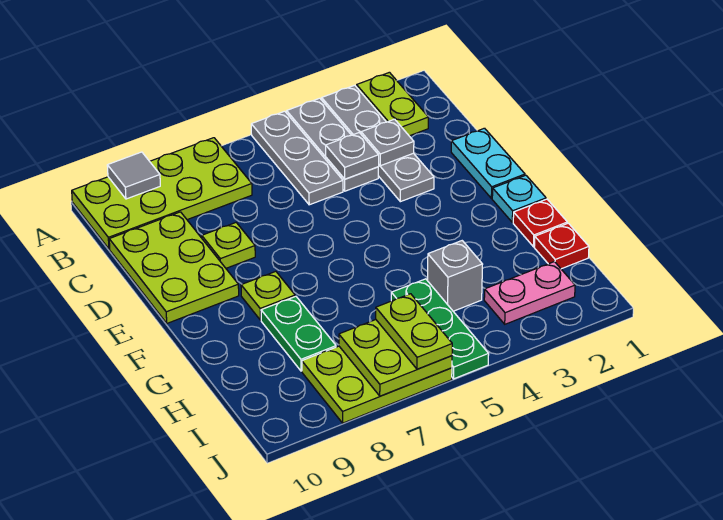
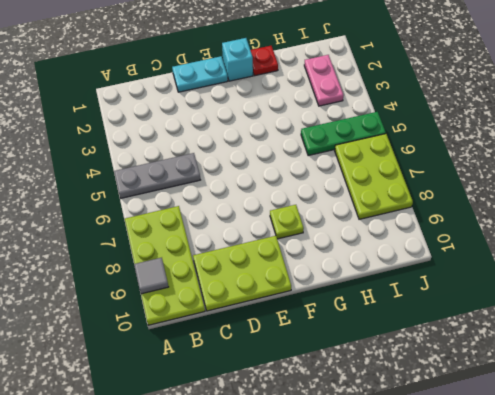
cyan brick F1 level 1 -> cyan plate F1 level 1
none -> lime plate A2:B2 level 1
none -> grey plate A3:D3 level 1
none -> grey plate A4:C4 level 1

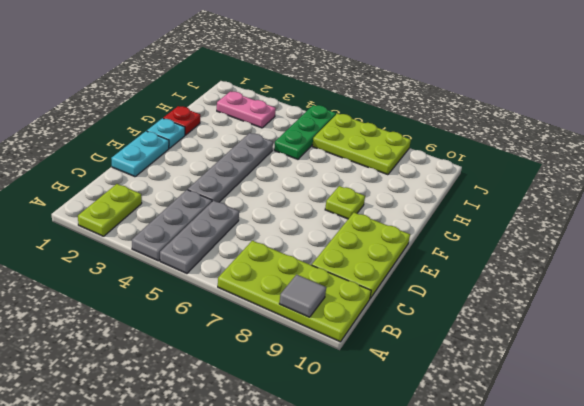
grey plate D4:G4 level 1 -> grey plate A3:D3 level 1
none -> lime plate D8 level 1
none -> green plate G8:H8 level 1
none -> red plate H1 level 1

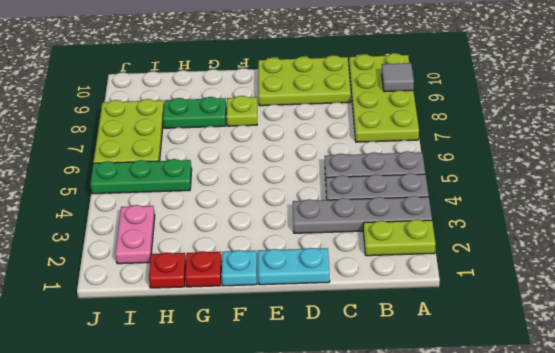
none -> lime plate D8 level 1
none -> grey brick H4 level 1
none -> grey plate C3 level 2

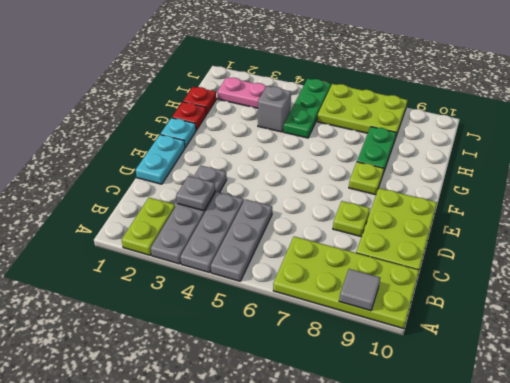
none -> grey plate C4 level 2
none -> lime plate I6:J7 level 2
none -> lime plate I6:J6 level 3

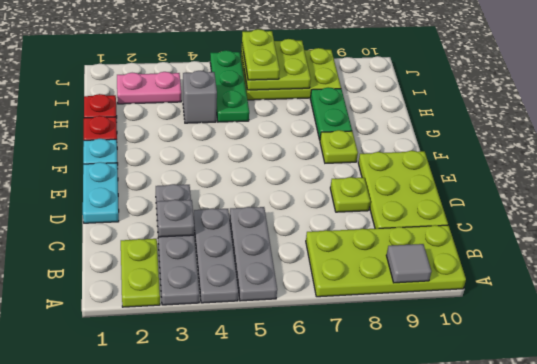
none -> grey plate C4 level 2

